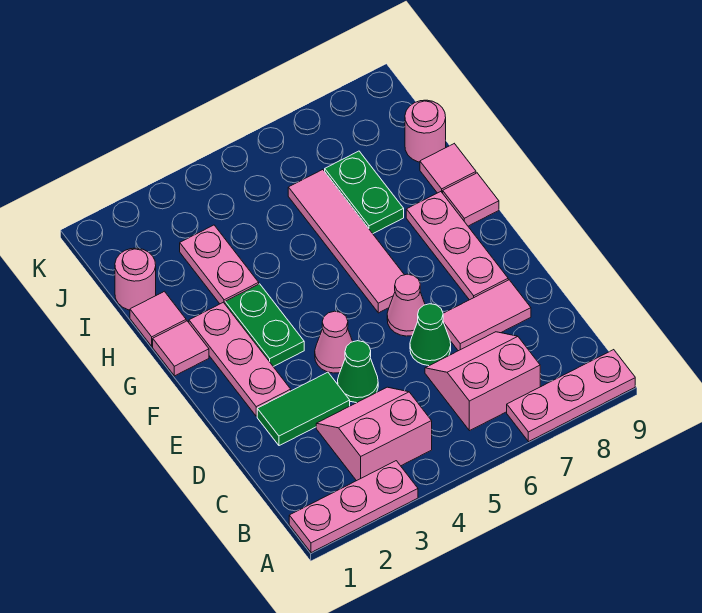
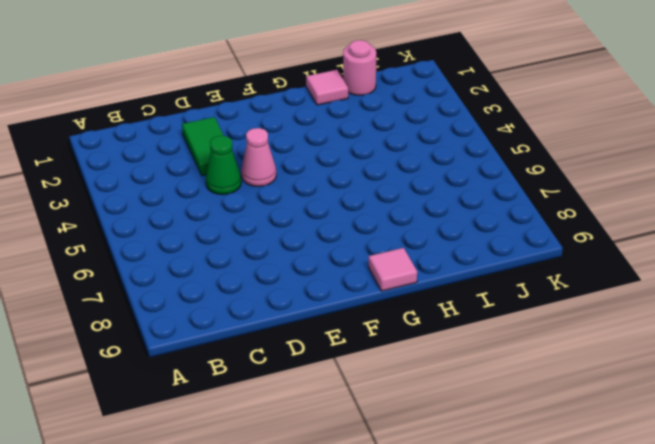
none -> pink plate A1:A3 level 1
none -> pink plate A7:A9 level 1
none -> pink slope B3:C4 level 1 top B

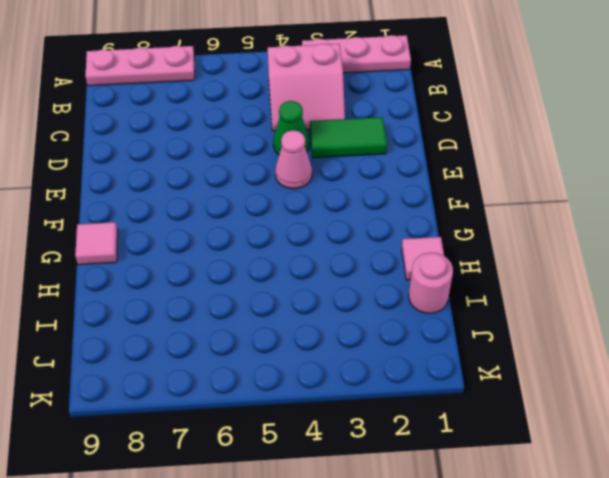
none -> pink slope B6:C7 level 1 top B
none -> green cone D6 level 1
none -> pink tile D7:D8 level 1

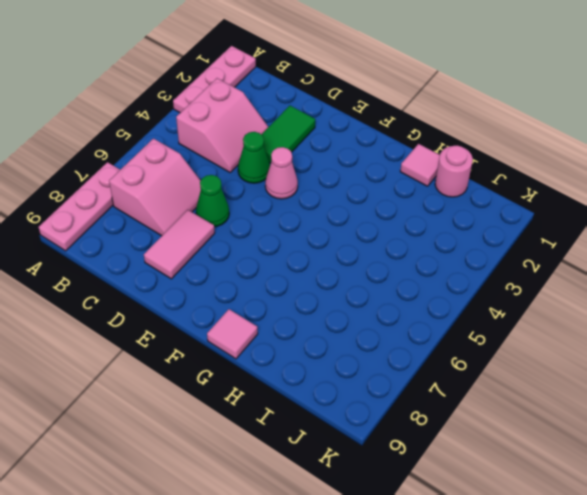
none -> pink plate E2:G2 level 1
none -> pink cone E6 level 1
none -> pink plate E8:G8 level 1

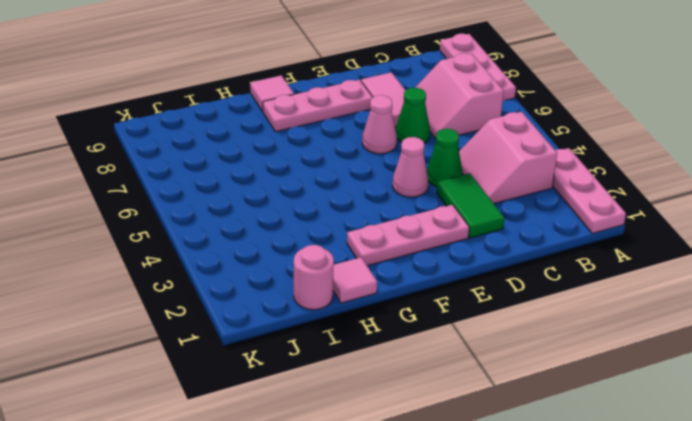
none -> green plate F3:G3 level 1
none -> pink tile F6:I6 level 1
none -> pink tile G1 level 1

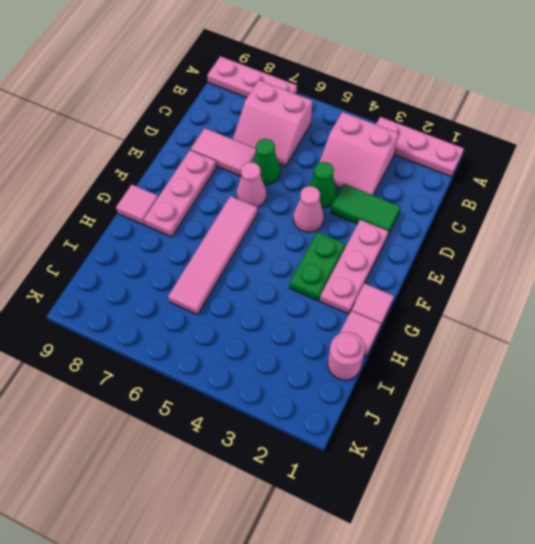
none -> pink plate H3:I3 level 1
none -> green plate H7:I7 level 1
none -> pink tile H9 level 1

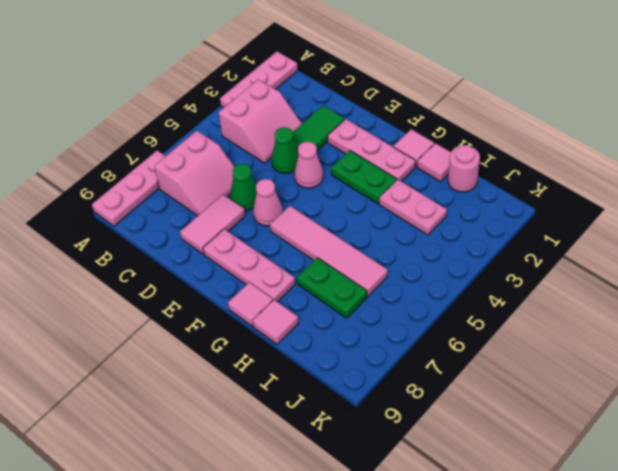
none -> pink round brick I9 level 1

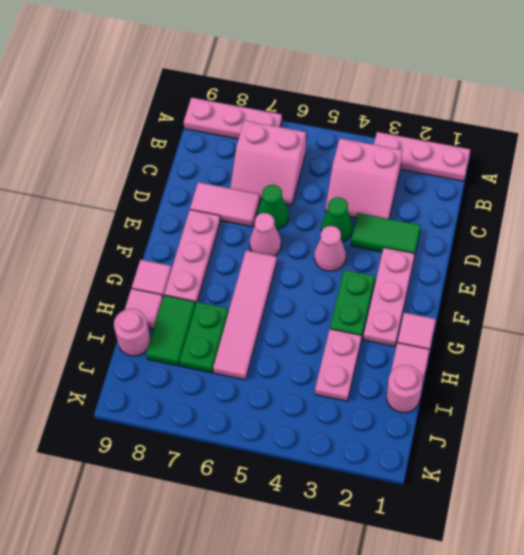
green tile H8:I8 level 1 -> none

